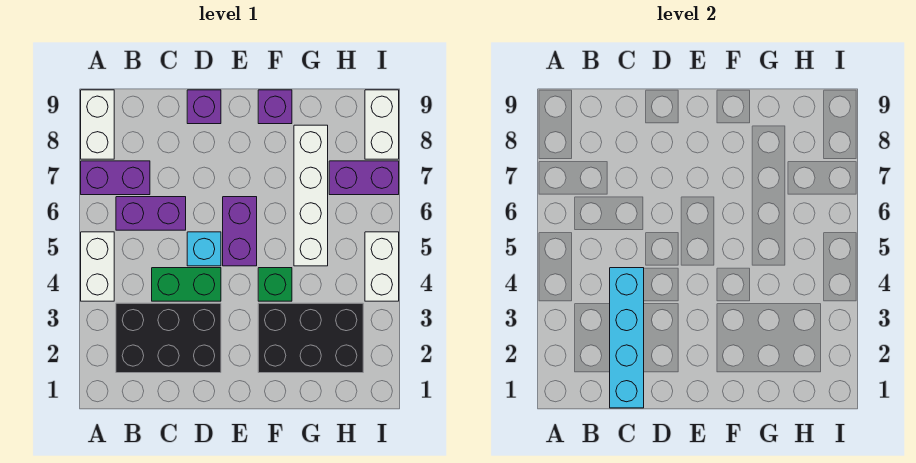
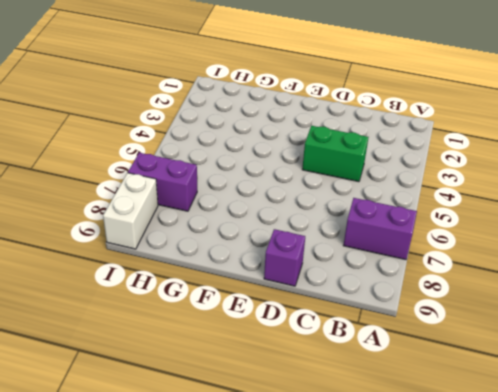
none -> white brick A4:A5 level 1
none -> white brick A8:A9 level 1
none -> black brick B2:D3 level 1

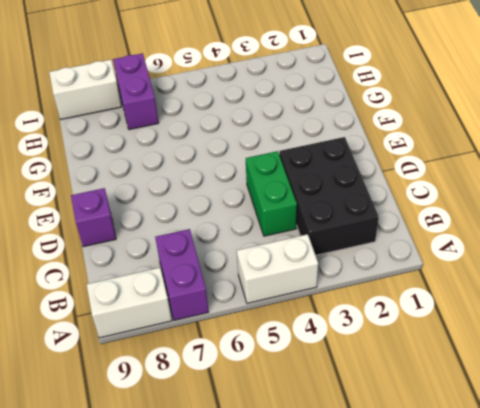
none -> purple brick B6:C6 level 1
none -> cyan brick D5 level 1
none -> purple brick E5:E6 level 1

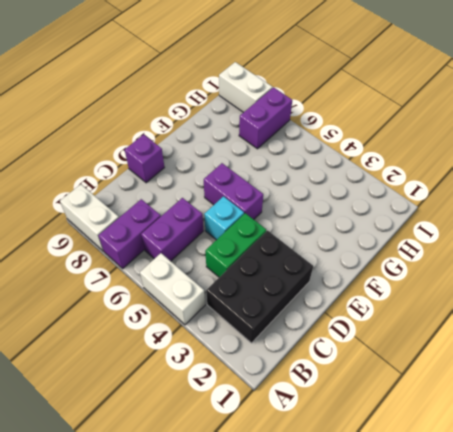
none -> black brick F2:H3 level 1
none -> green brick F4 level 1
none -> purple brick F9 level 1

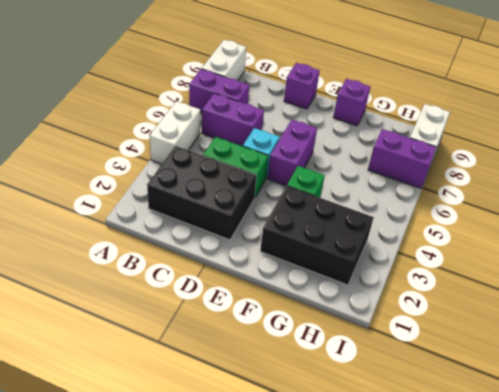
none -> white brick G5:G8 level 1
none -> white brick I4:I5 level 1
none -> cyan brick C1:C4 level 2

